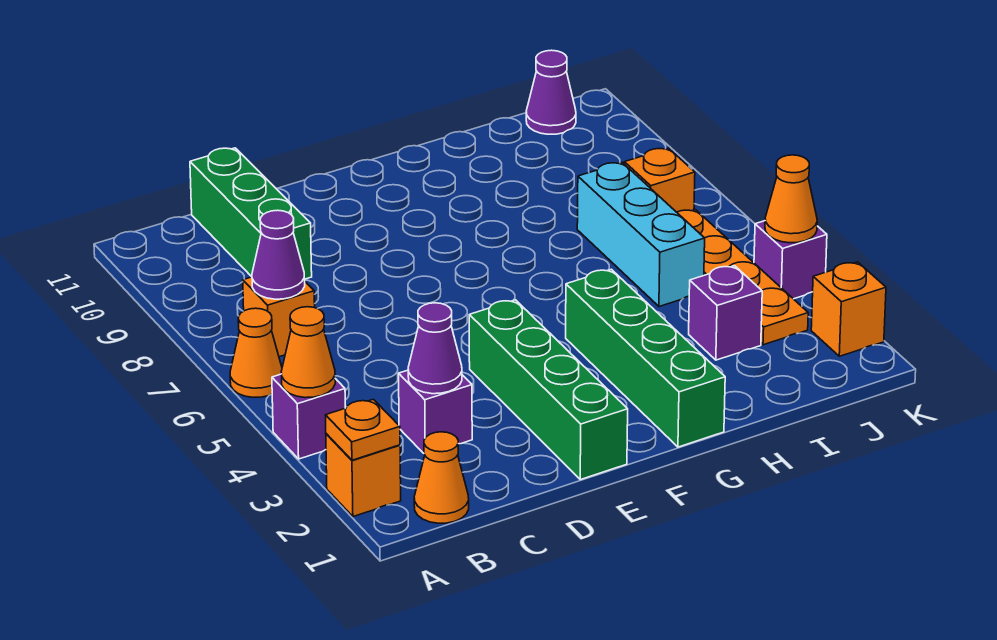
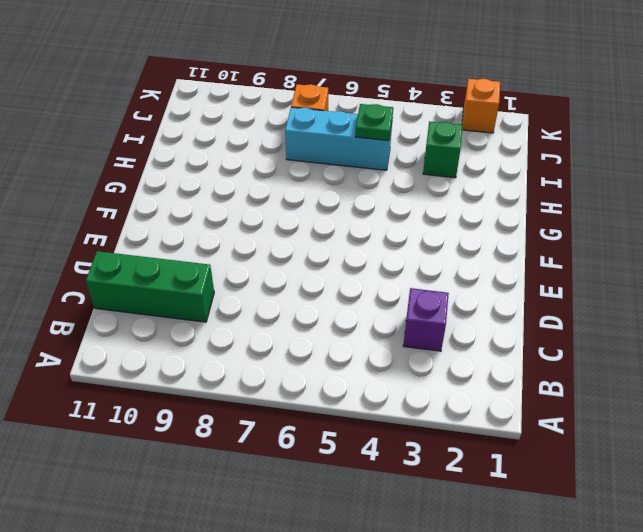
green brick I3 level 1 -> purple brick I3 level 1
green plate I5 level 2 -> none
none -> orange brick A2 level 1
none -> purple brick A4 level 1
none -> orange cone A6 level 1

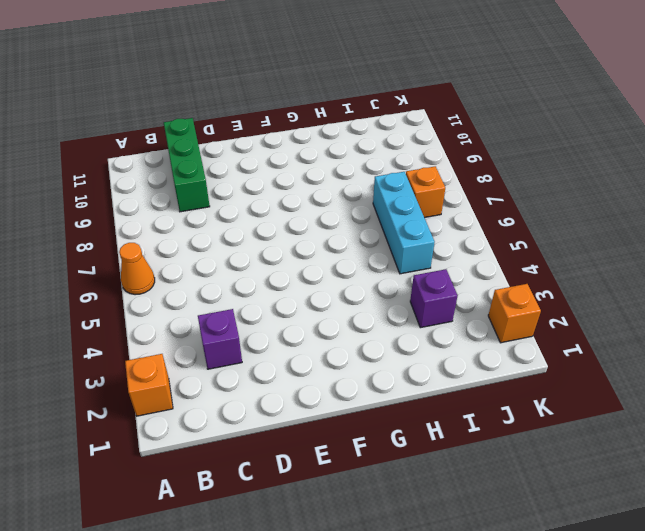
none -> purple brick A4 level 1
none -> orange cone B1 level 1
none -> orange brick B7 level 1

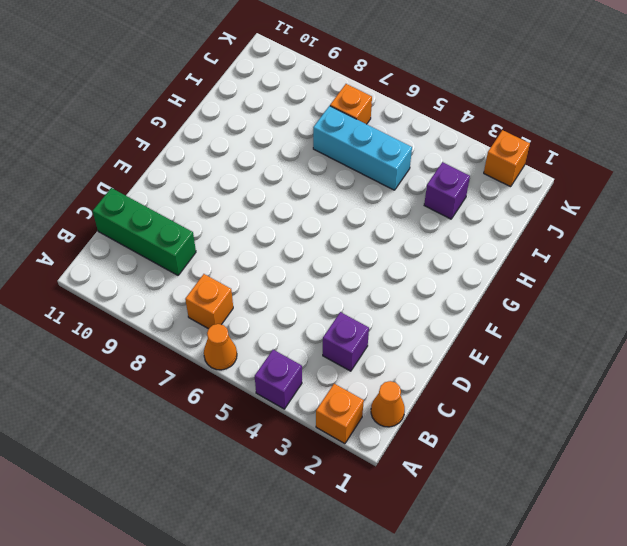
none -> green brick E1:E4 level 1
none -> green brick G1:G4 level 1
none -> orange plate J3:J6 level 1

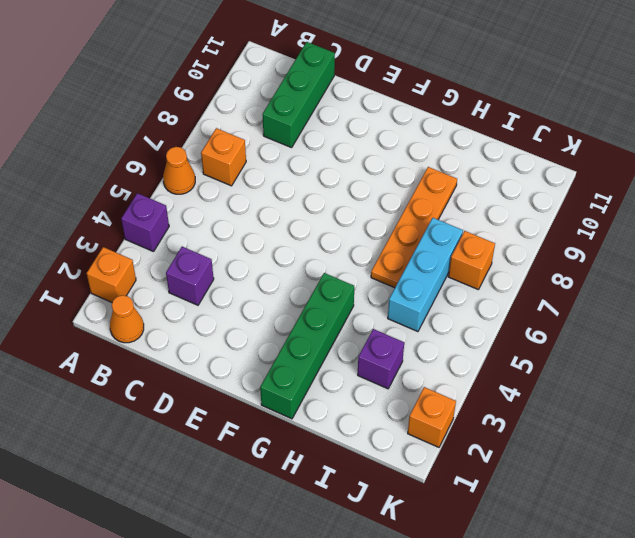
orange plate H6:H9 level 1 -> orange plate J3:J6 level 1
none -> green brick E1:E4 level 1
none -> purple cone J11 level 1
none -> purple brick K4 level 1

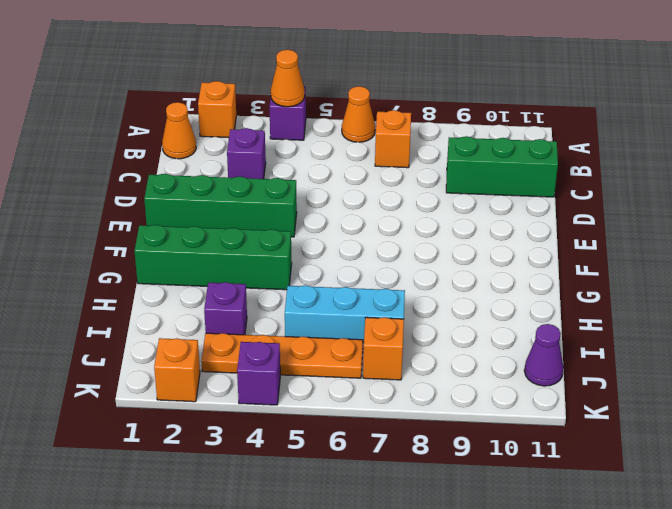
none -> orange plate A2 level 2
none -> purple cone B7 level 2
none -> purple cone C3 level 2

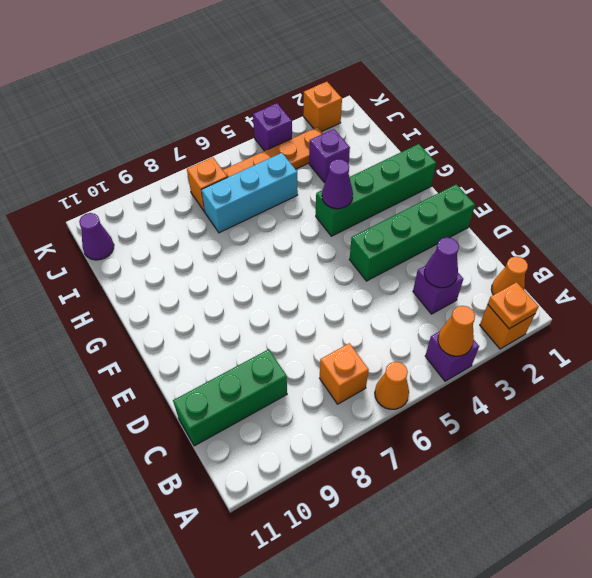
purple cone G4 level 2 -> purple cone B7 level 2
none -> orange cone K4 level 2

